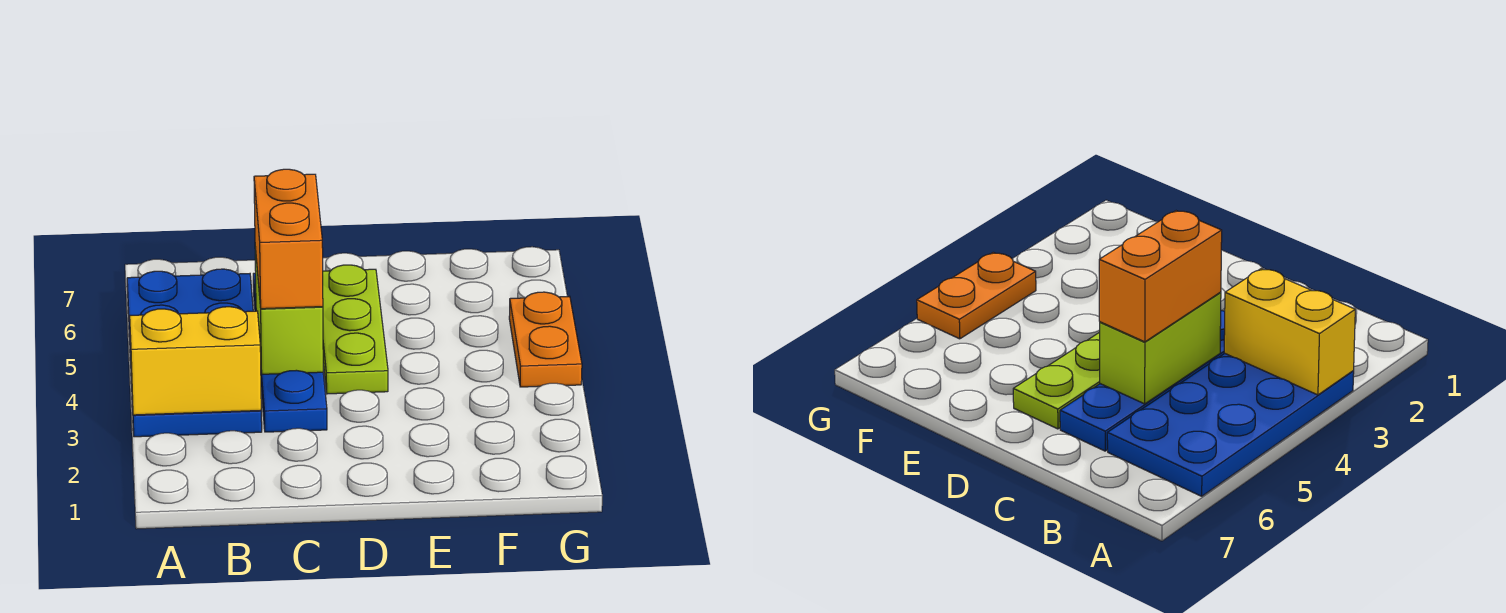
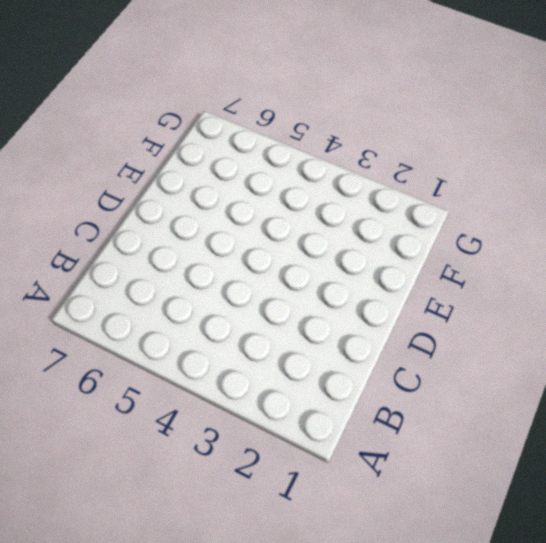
none -> blue plate A3:B6 level 1
none -> blue plate C3:C6 level 1

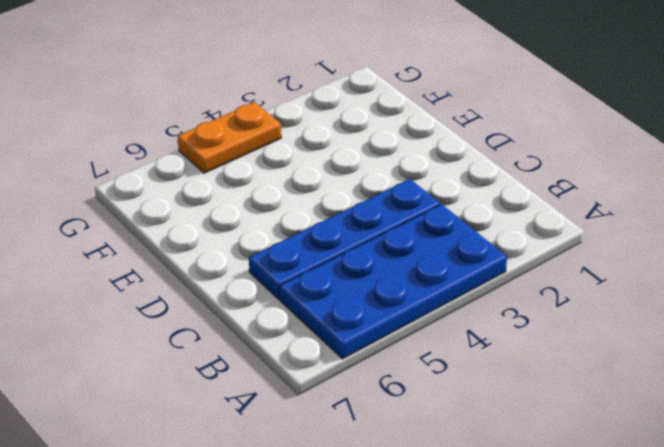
none -> lime plate D4:D6 level 1
none -> yellow brick A3:B3 level 2

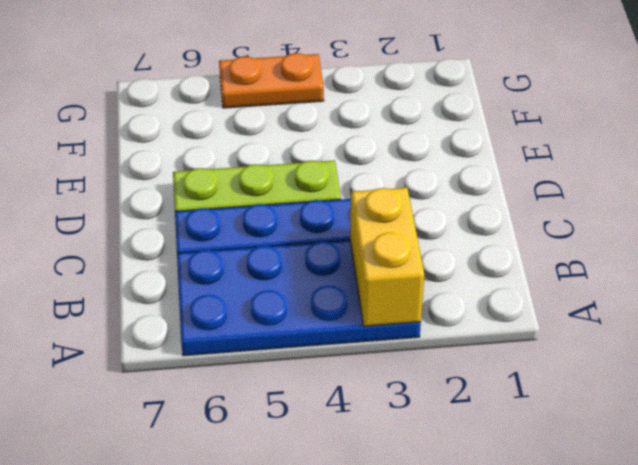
none -> lime brick C4:C5 level 2
none -> orange brick C4:C5 level 3

